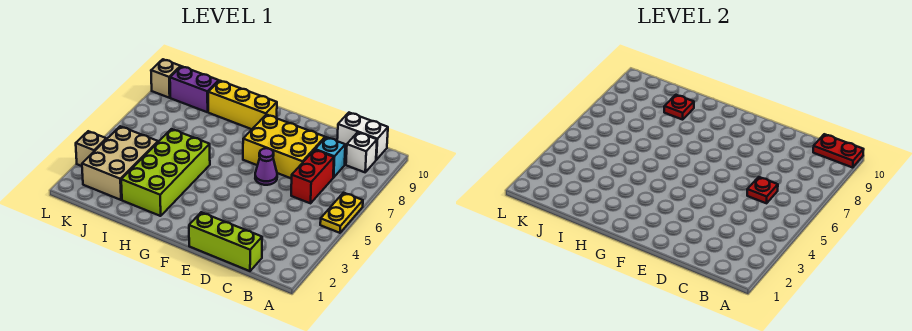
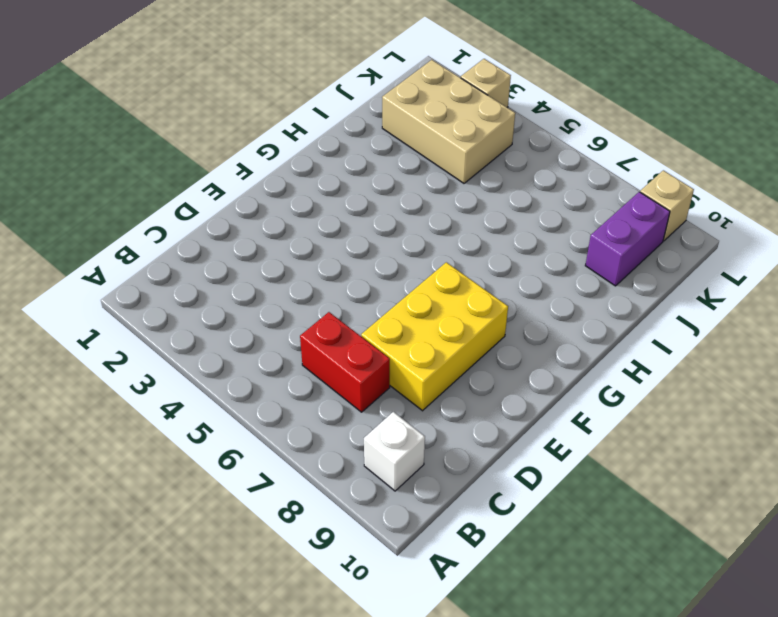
none -> yellow plate A5:A6 level 1
none -> white brick B10:C10 level 1
none -> lime brick C1:E1 level 1

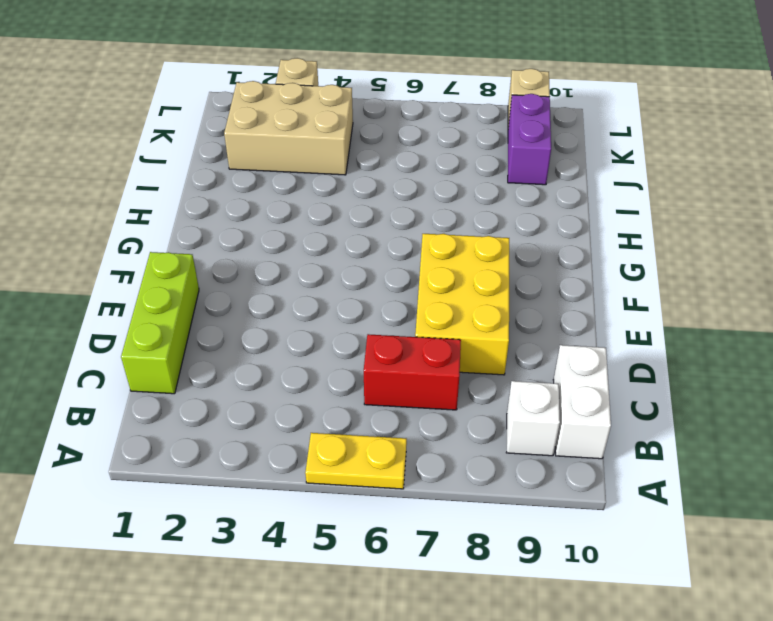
none -> cyan brick C8 level 1
none -> purple cone E6 level 1
none -> yellow brick G9:I9 level 1

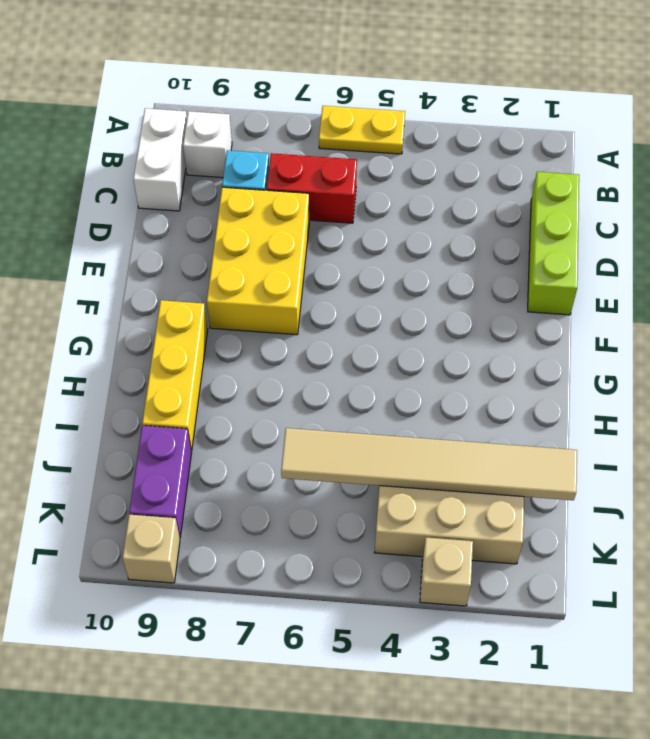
tan tile J1:J6 level 2 -> none
none -> purple cone E6 level 1
none -> lime brick H2:I5 level 1
none -> red plate A10:B10 level 2

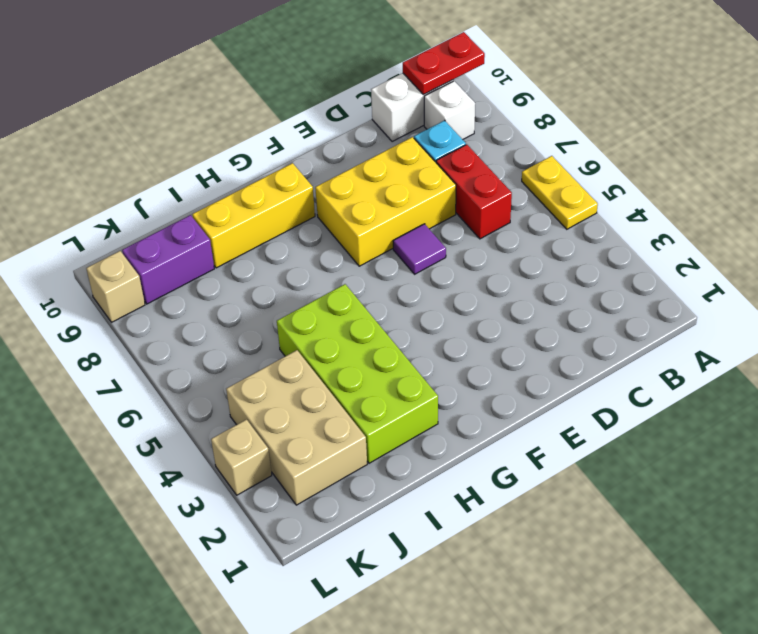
purple tile E6 level 1 -> purple cone E6 level 1
none -> lime brick C1:E1 level 1
none -> red plate C6 level 2
none -> red plate I9 level 2

